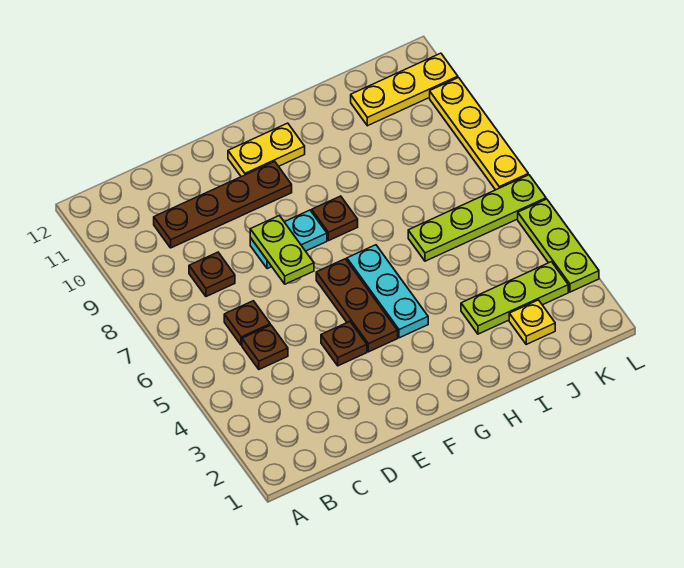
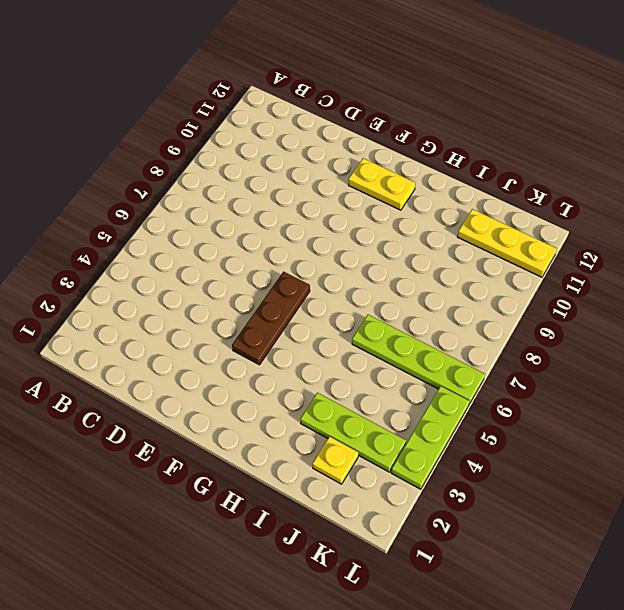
none -> brown plate C5 level 1
none -> brown plate C6 level 1
none -> brown plate C8 level 1

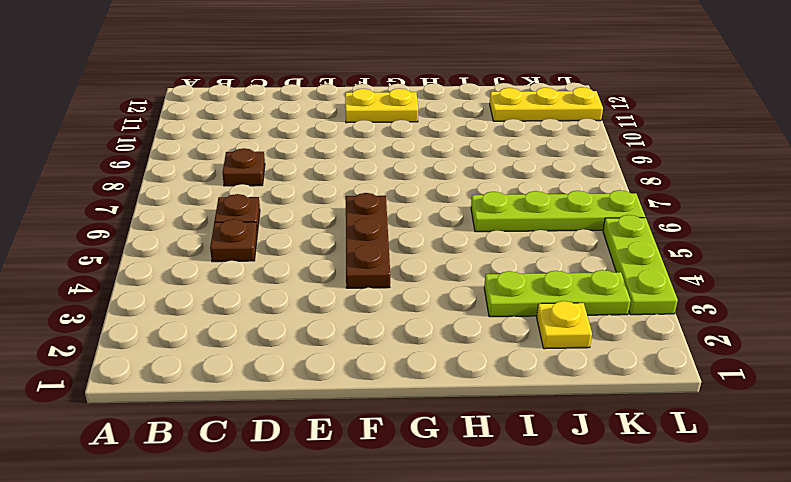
none -> brown plate C10:F10 level 1
none -> brown plate E4 level 1
none -> cyan plate E8:F8 level 1

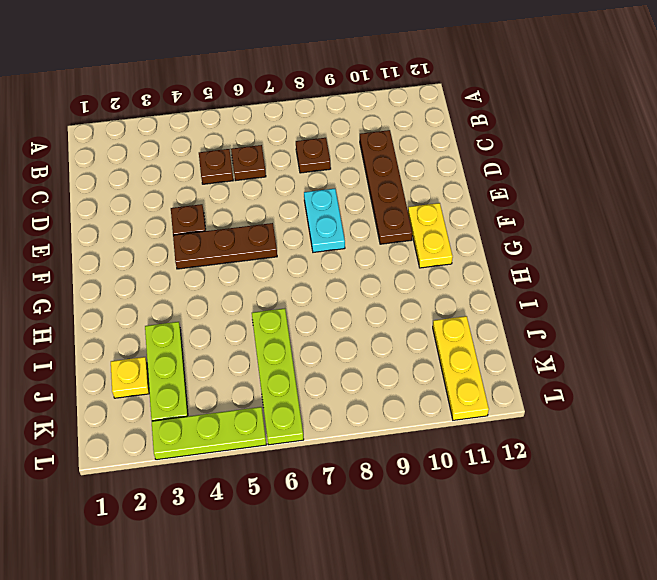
none -> cyan plate G4:G6 level 1
none -> brown plate G8 level 1
none -> yellow plate L7:L10 level 1

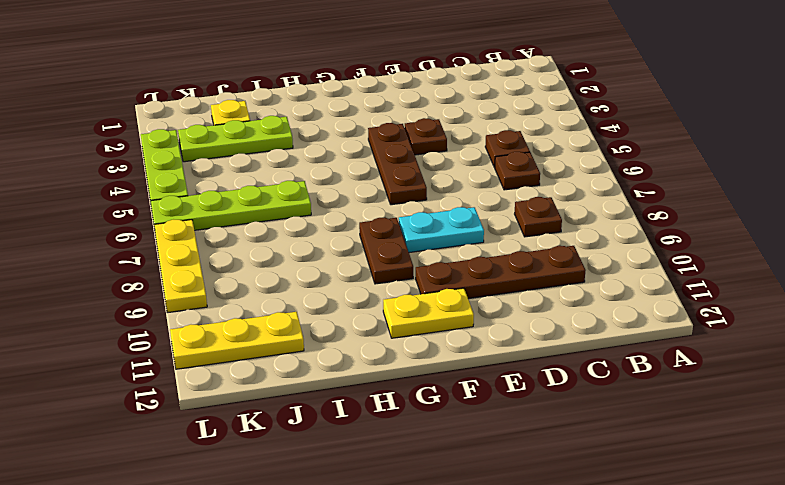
brown plate G8:G9 level 1 -> brown plate G8 level 1
yellow plate L7:L9 level 1 -> yellow plate L7:L10 level 1
none -> cyan plate G4:G6 level 1
none -> lime plate E7:E8 level 2

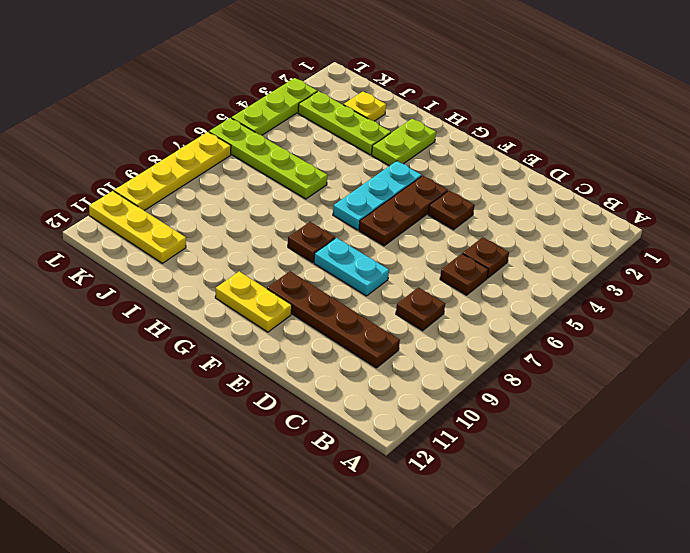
lime plate H2:H3 level 1 -> lime plate E7:E8 level 2

